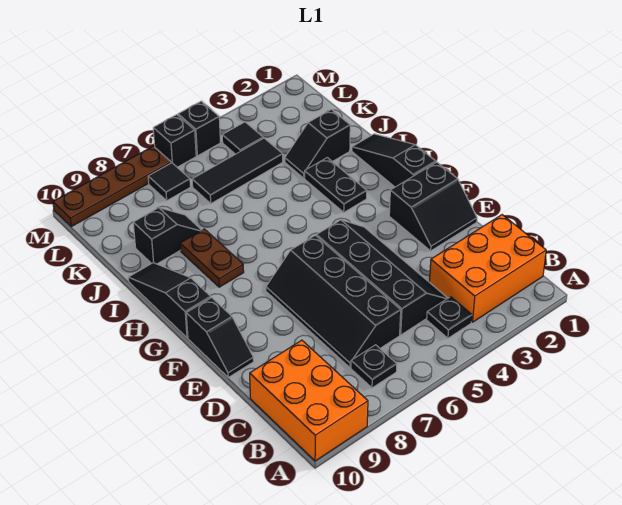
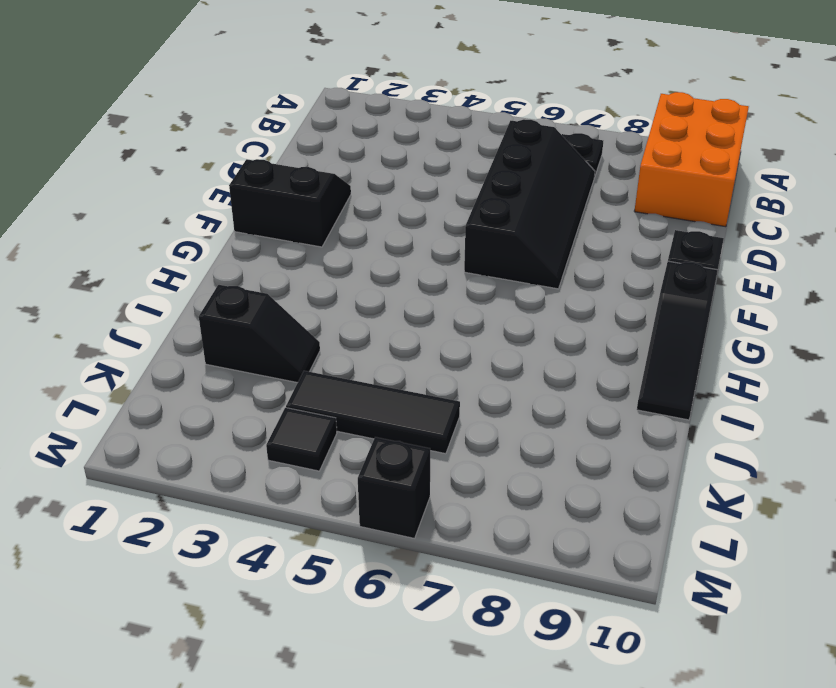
none -> orange brick B1:C3 level 1
none -> black plate B4 level 1
none -> black slope C4:F5 level 1 top 5

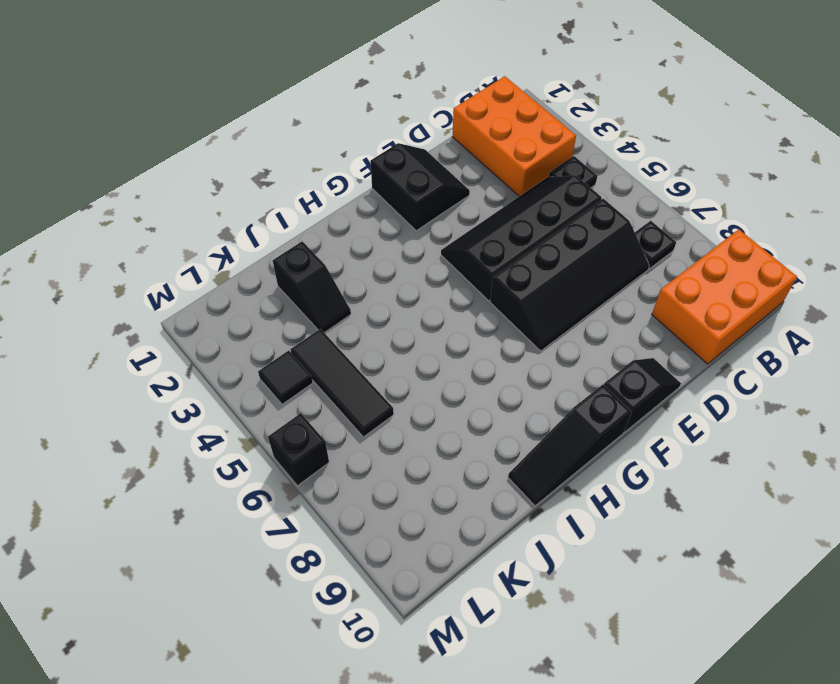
none -> black slope G1:I1 level 1 top G
none -> black plate H3:I3 level 1
none -> brown plate H8:I8 level 1

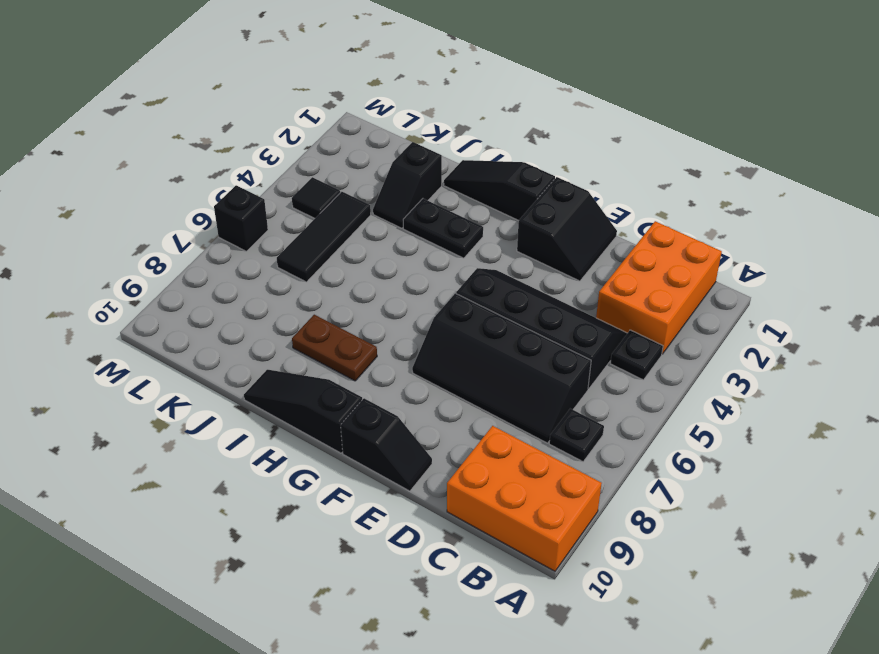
none -> black slope J8:J9 level 1 top 9
none -> black tile L7 level 1
none -> black brick M5 level 1

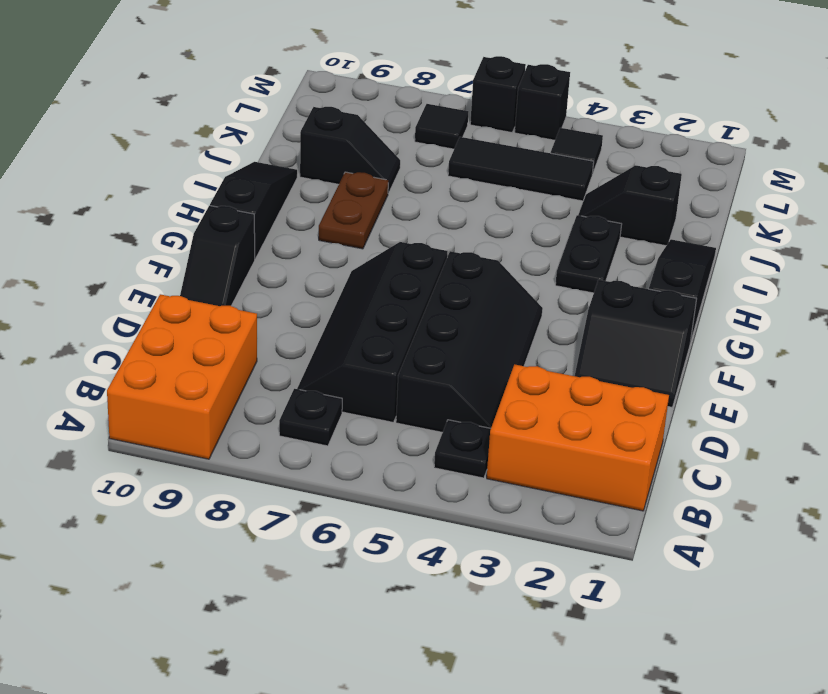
none -> brown plate M7:M10 level 1

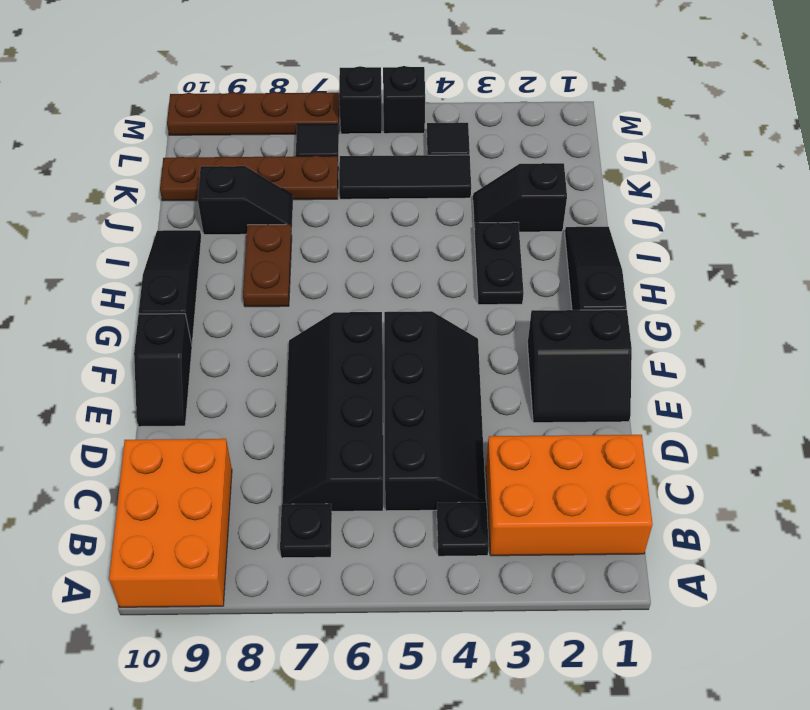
brown plate K7:K10 level 1 -> none

